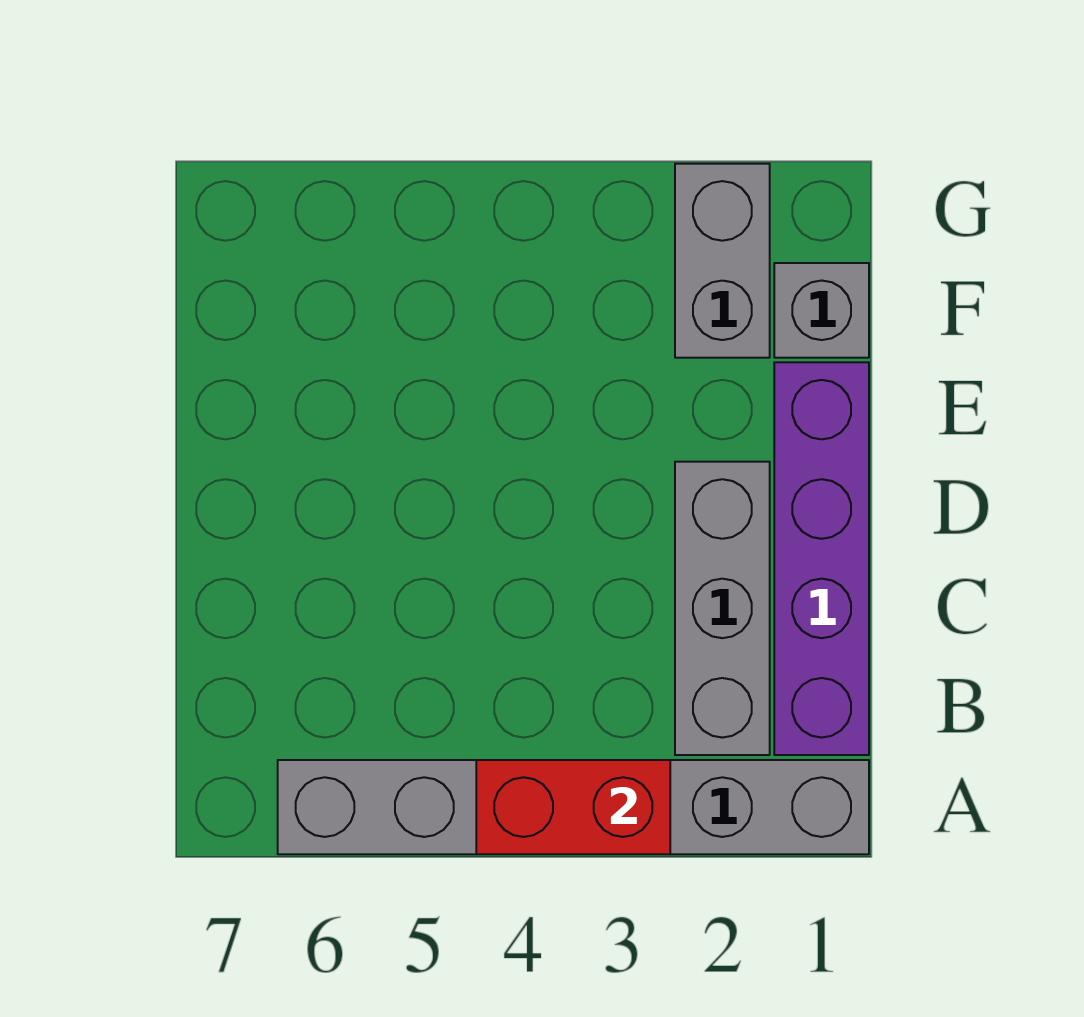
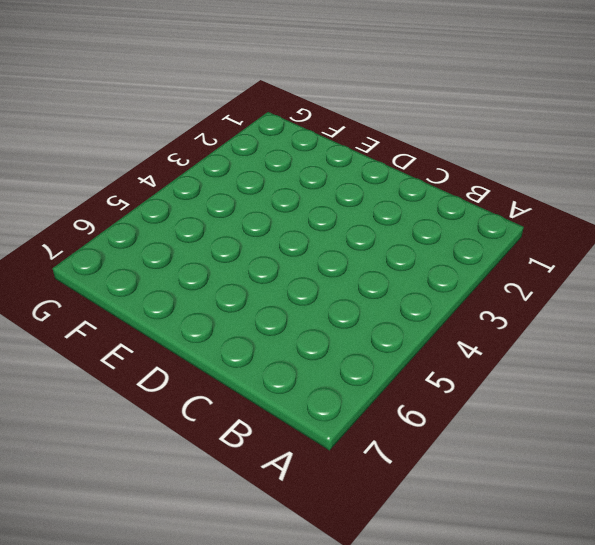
none -> grey brick A1:A6 level 1
none -> purple brick B1:E1 level 1

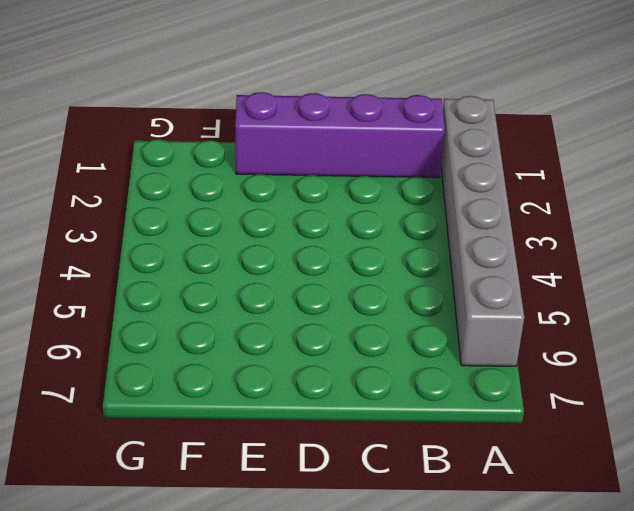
none -> grey brick B2:D2 level 1
none -> grey brick F1 level 1

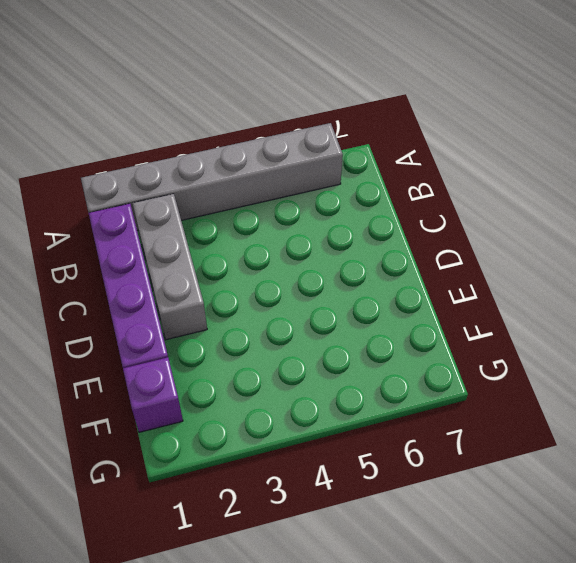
purple brick F1 level 1 -> grey brick F1 level 1
none -> grey brick F2:G2 level 1
none -> red brick A3:A4 level 2

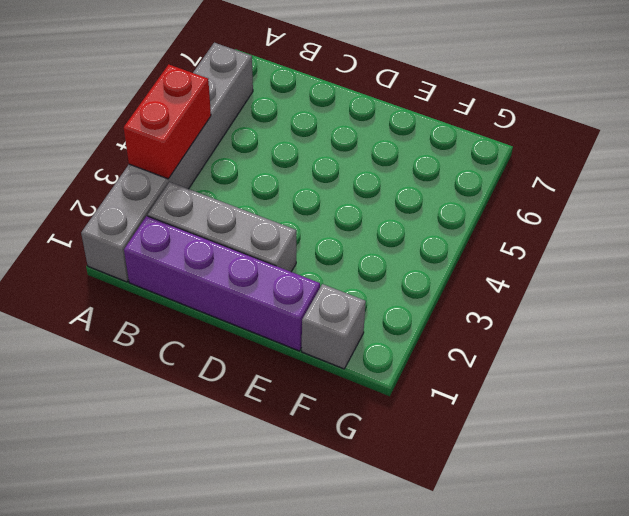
none -> grey brick F2:G2 level 1

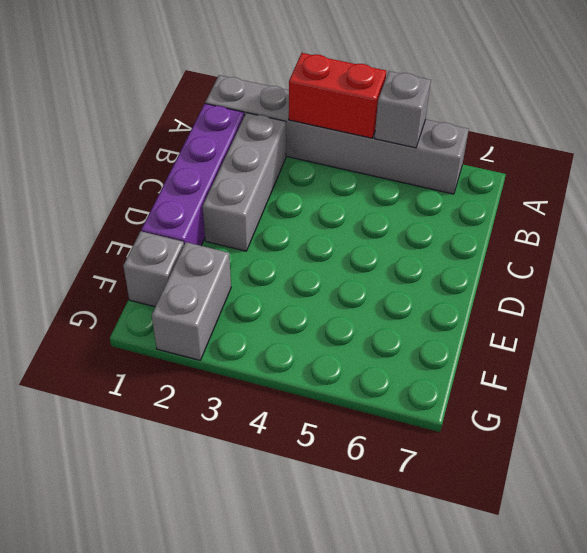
grey brick A5 level 2 -> none

